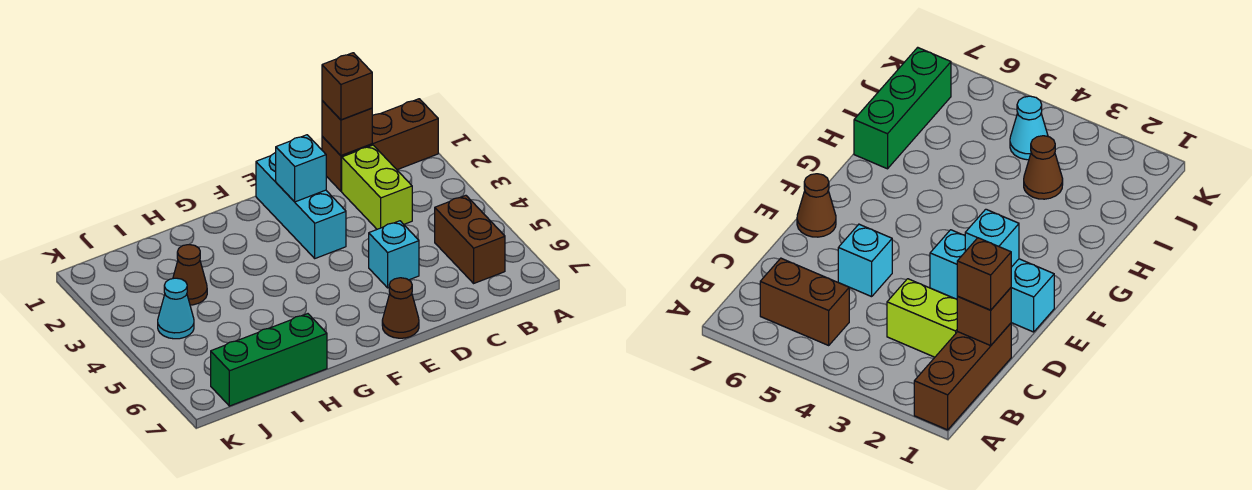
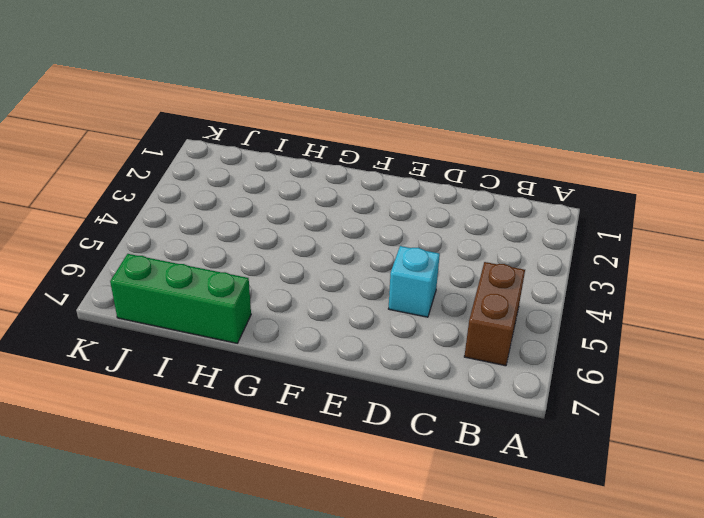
none -> brown brick A1:C1 level 1
none -> lime brick C2:C3 level 1
none -> cyan brick E1:E3 level 1

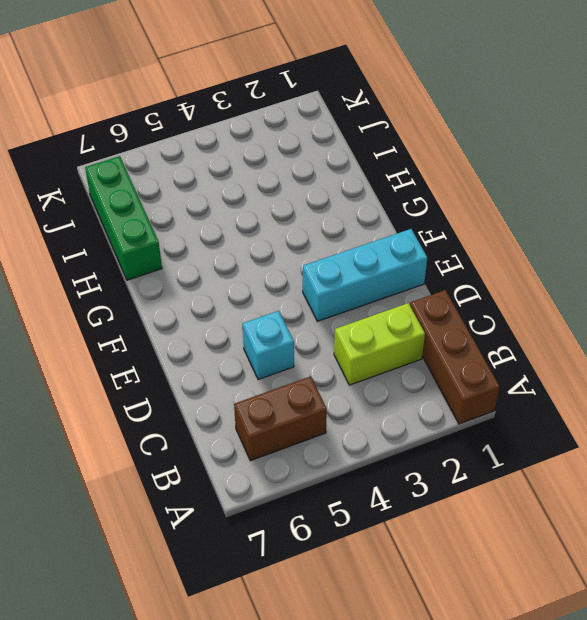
none -> brown cone E7 level 1
none -> brown cone I3 level 1
none -> cyan cone J4 level 1

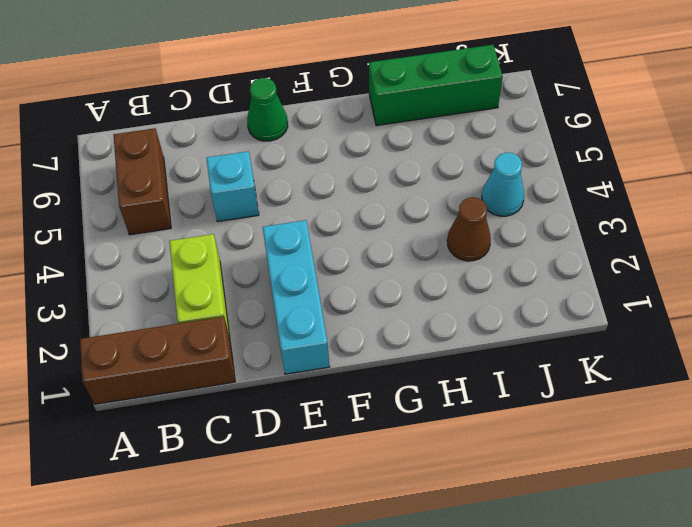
green cone E7 level 1 -> brown cone E7 level 1
none -> brown brick C1 level 2
none -> cyan brick E2 level 2
none -> brown brick C1 level 3

